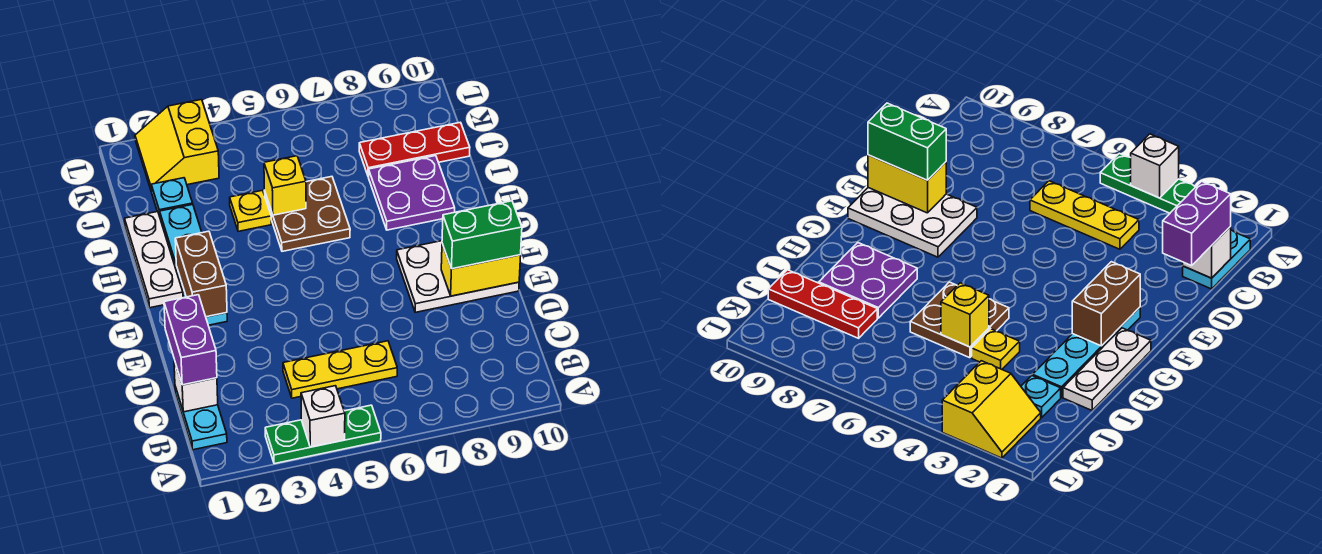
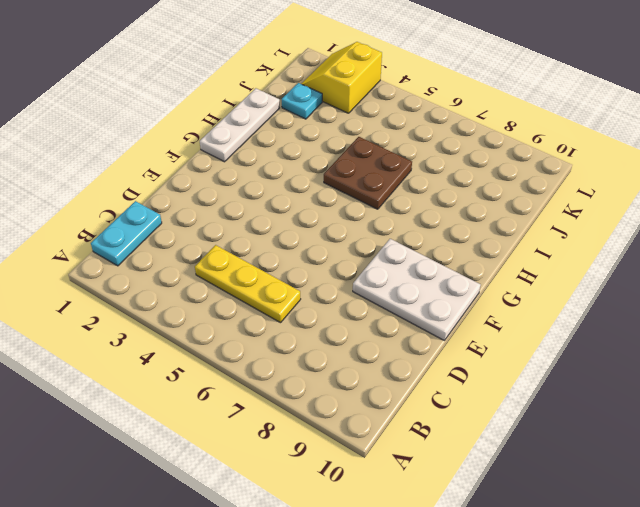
none -> green plate A3:A5 level 1
none -> cyan plate F2:I2 level 1
none -> purple plate H8:I9 level 1

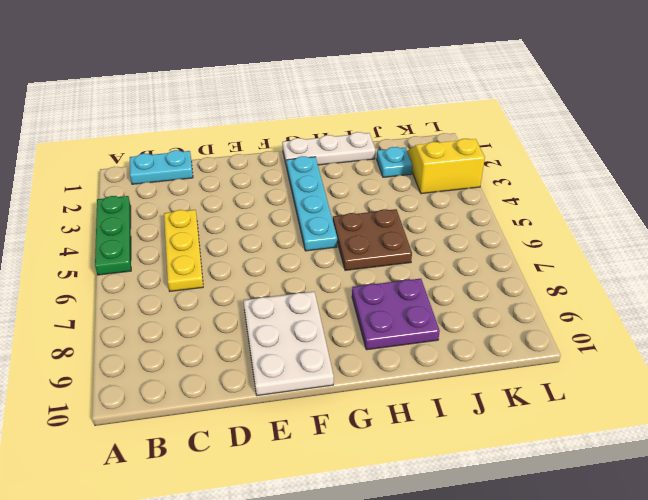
cyan plate G2:G5 level 1 -> cyan plate F2:I2 level 1
none -> yellow plate I4 level 1
none -> red plate J8:J10 level 1
none -> white brick A4 level 2

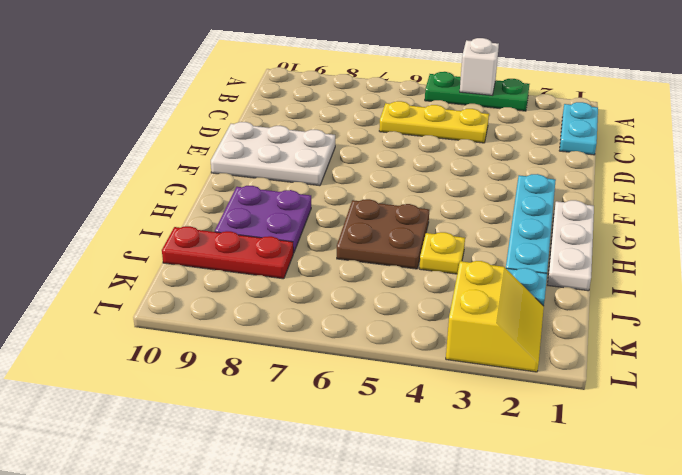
none -> white brick C1 level 2
none -> yellow brick E9:E10 level 2
none -> brown brick F2:G2 level 2

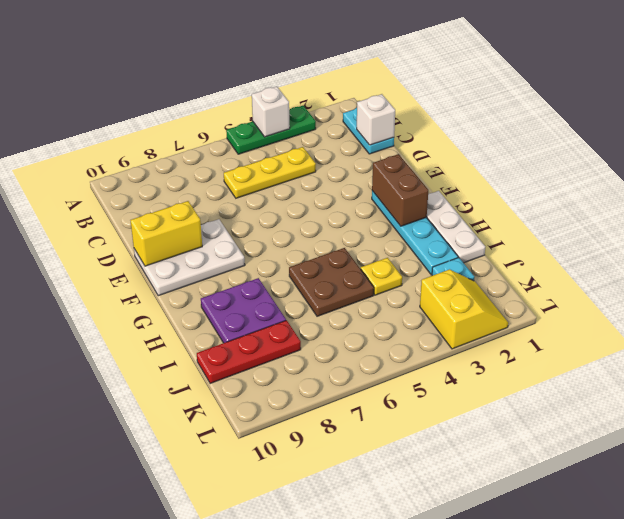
none -> yellow brick I5 level 2
none -> purple brick C1:D1 level 3
none -> green brick E9:E10 level 3

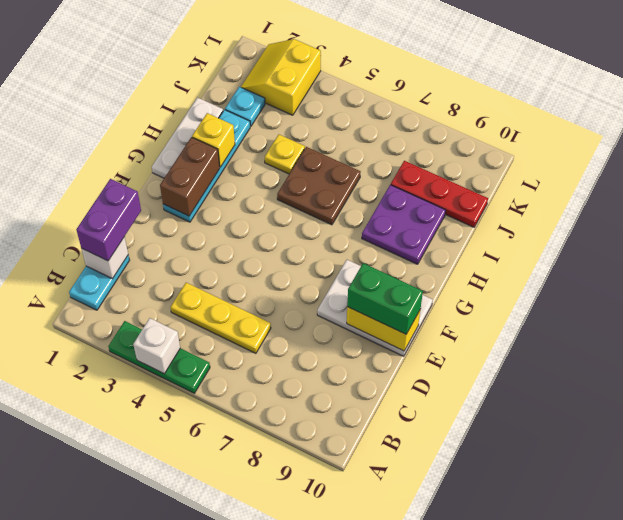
yellow brick H2 level 2 -> yellow brick I5 level 2

